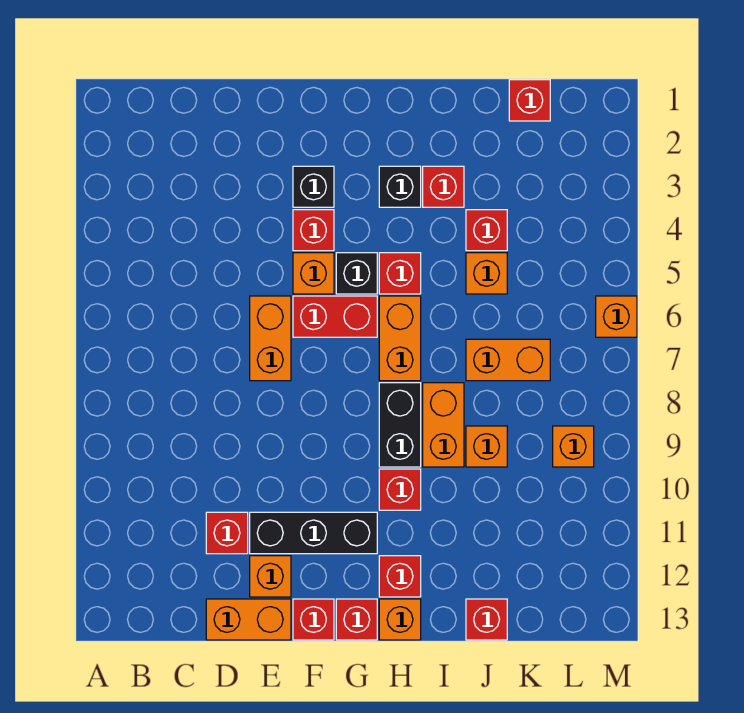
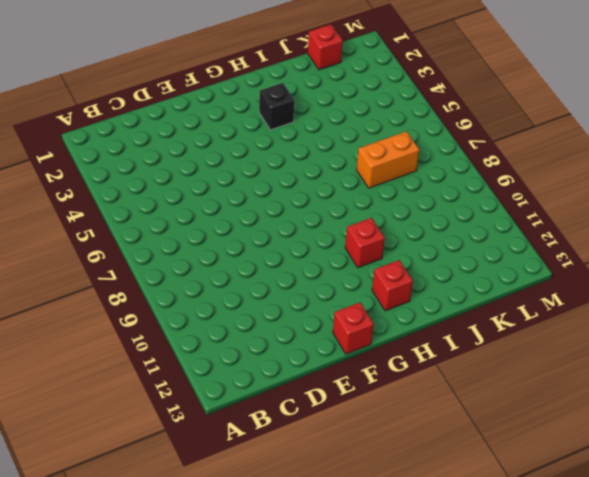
none -> red brick D11 level 1
none -> orange brick D13:E13 level 1
none -> orange brick E6:E7 level 1

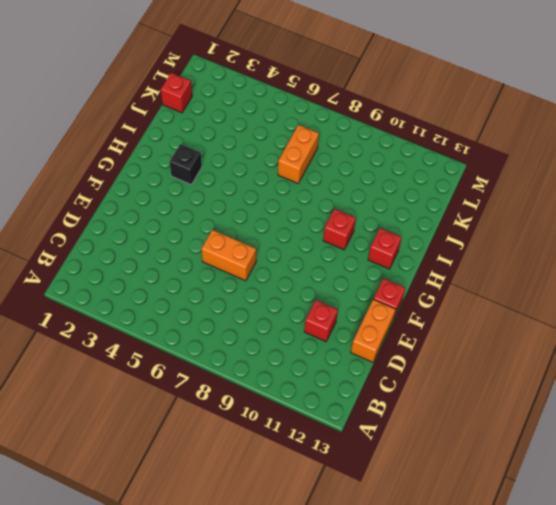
none -> black brick E11:G11 level 1
none -> orange brick E12 level 1
none -> black brick F3 level 1

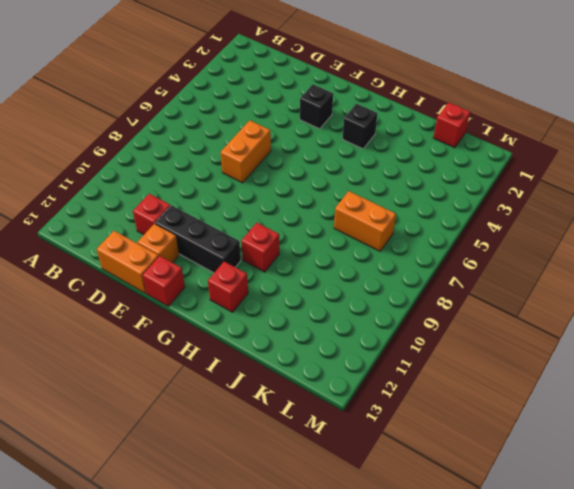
none -> red brick F4 level 1
none -> orange brick F5 level 1
none -> red brick F6:G6 level 1

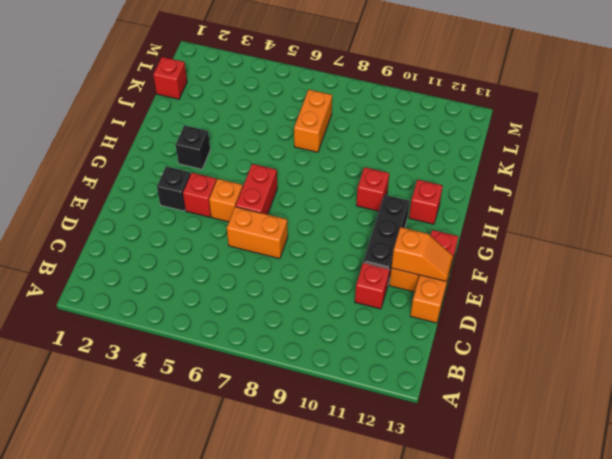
orange slope E12:E13 level 2 top 12 -> none
none -> black brick G5 level 1
none -> red brick G13 level 1
none -> red brick H5 level 1

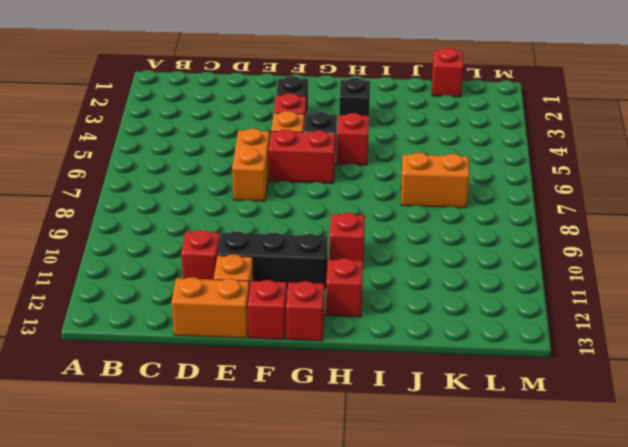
none -> orange brick H6:H7 level 1
none -> black brick H8:H9 level 1
none -> orange brick H13 level 1

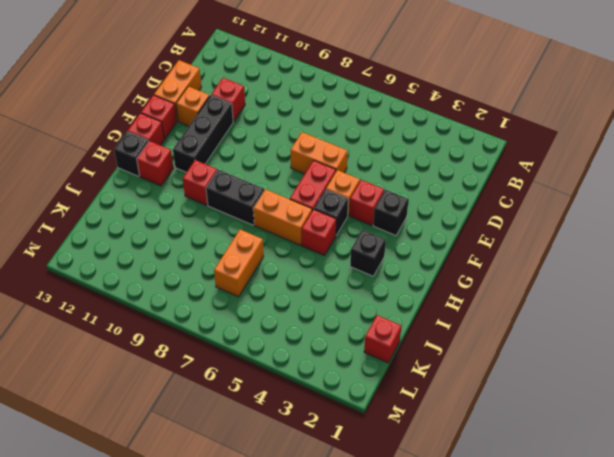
black brick H13 level 1 -> orange brick H13 level 1
none -> red brick I3 level 1
none -> orange brick I8:I9 level 1
none -> red brick J4 level 1

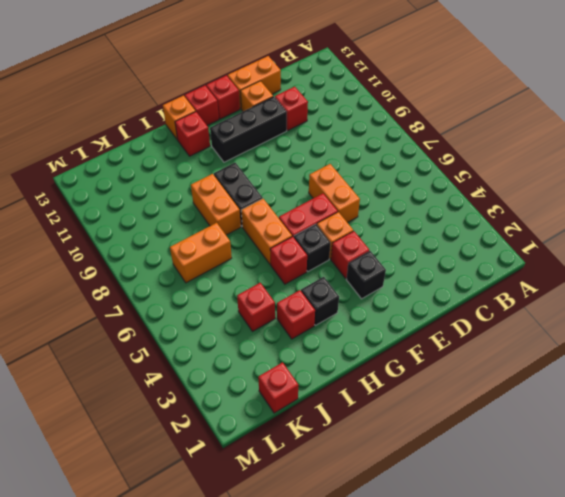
none -> red brick H10 level 1
none -> orange brick J5 level 1
none -> orange brick J9 level 1

